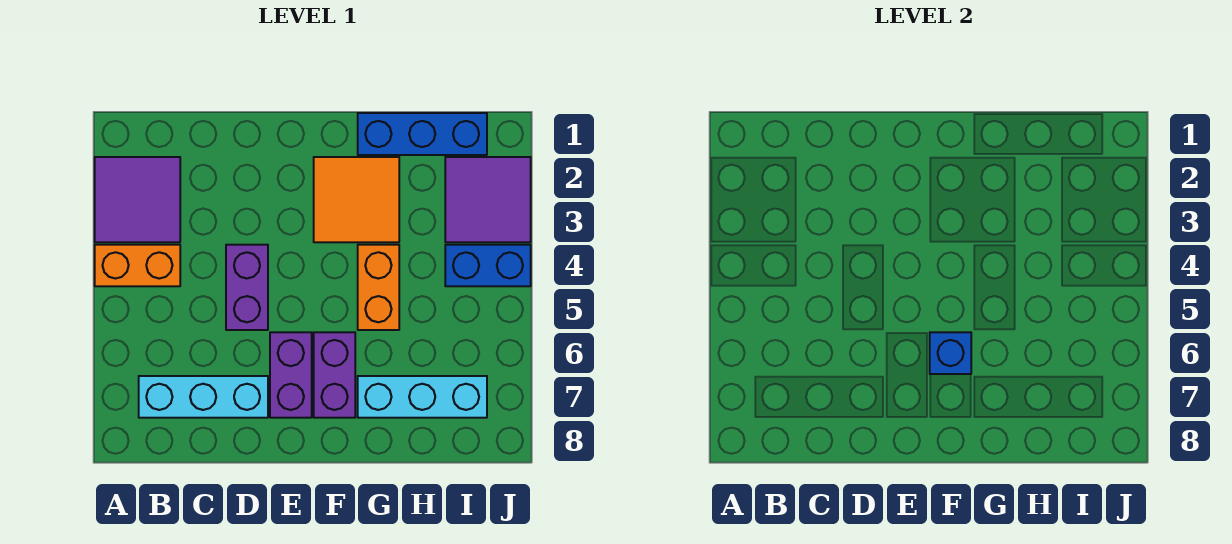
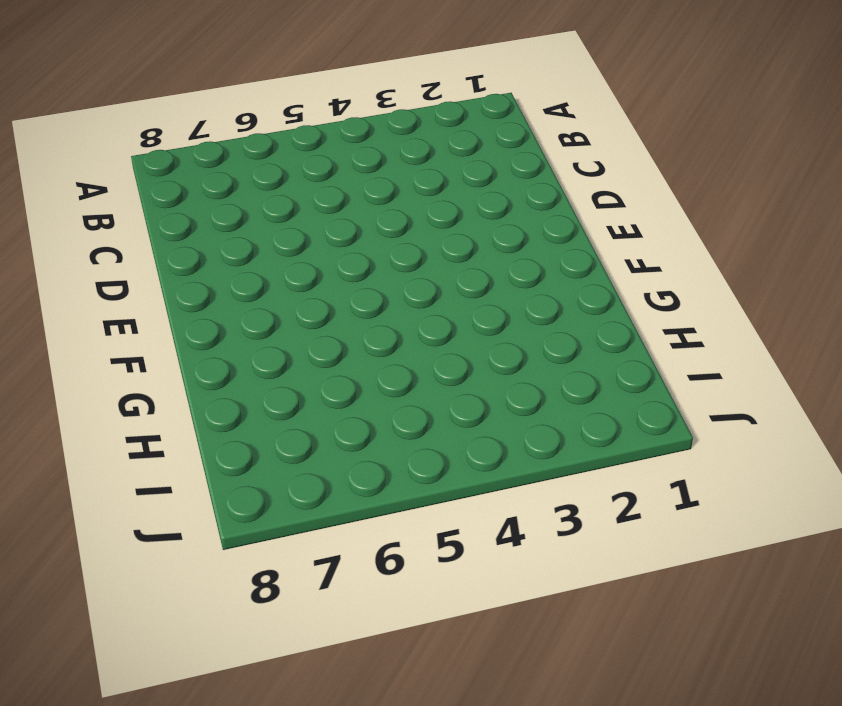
none -> purple tile A2:B3 level 1
none -> orange brick A4:B4 level 1
none -> cyan brick B7:D7 level 1

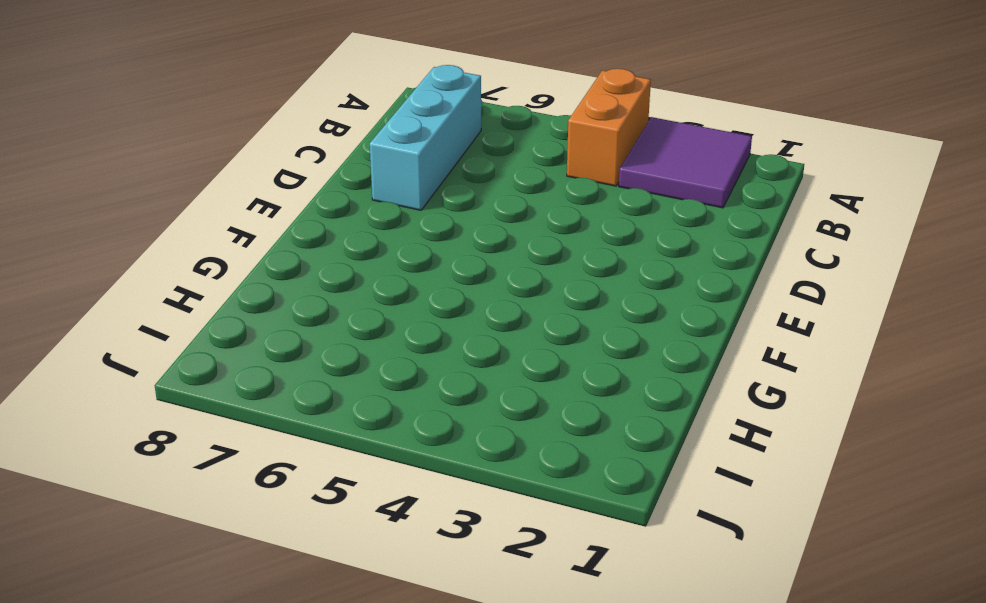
none -> purple brick D4:D5 level 1
none -> purple brick E6:E7 level 1
none -> orange tile F2:G3 level 1

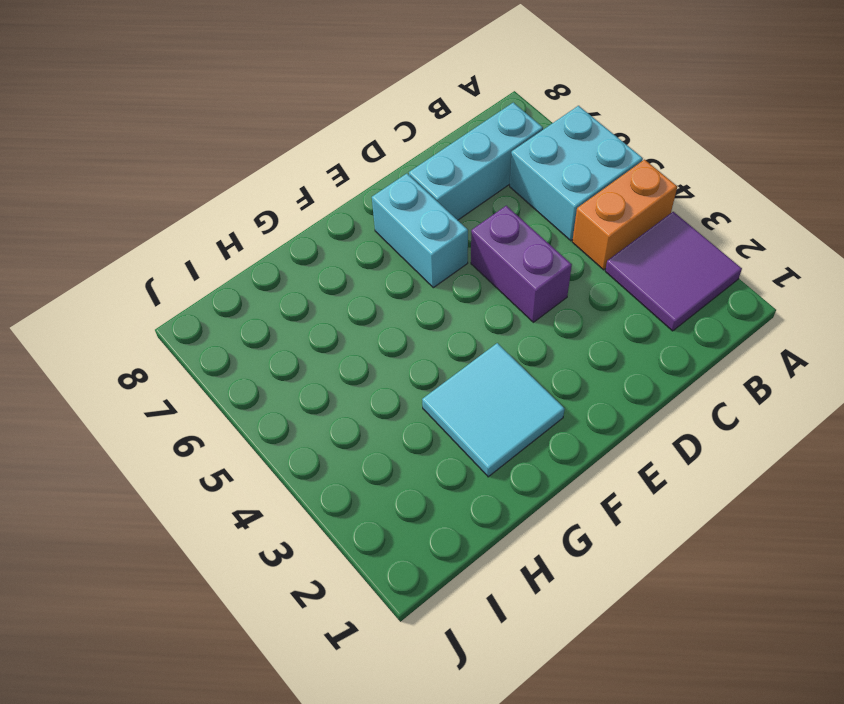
cyan brick A5:B6 level 1 -> none
cyan brick E6:E7 level 1 -> purple brick E6:E7 level 1
cyan tile F2:G3 level 1 -> orange tile F2:G3 level 1
none -> purple brick F6:F7 level 1
none -> blue brick G1:I1 level 1
none -> orange brick G4:G5 level 1

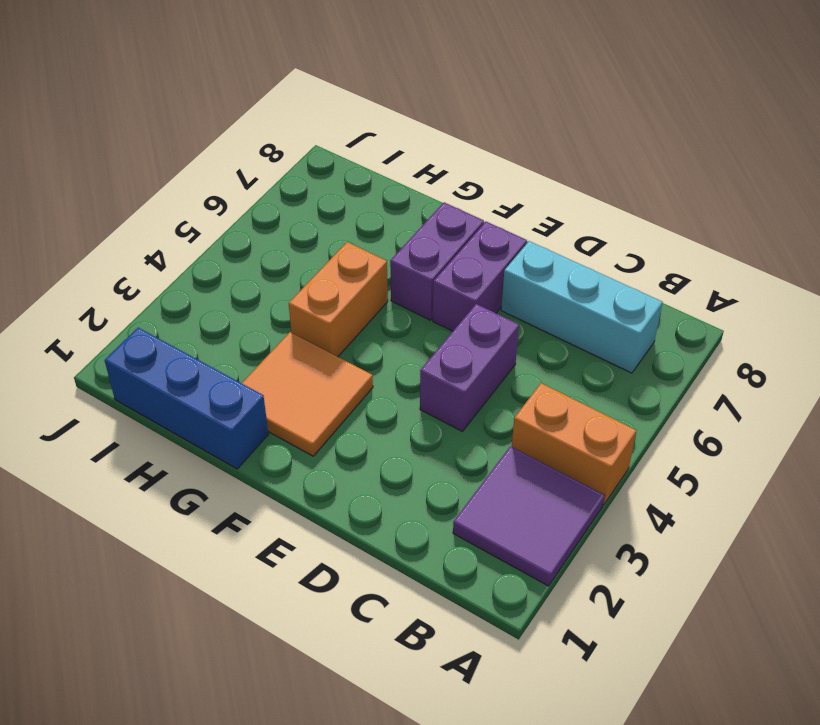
none -> cyan brick G7:I7 level 1
none -> purple tile I2:J3 level 1
none -> blue brick I4:J4 level 1

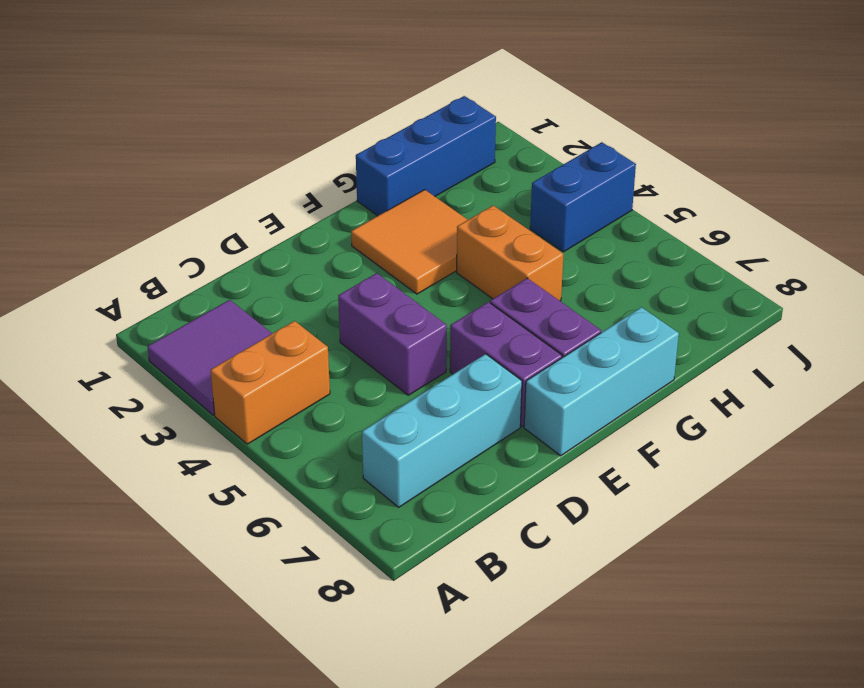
cyan brick E8:G8 level 1 -> cyan brick G7:I7 level 1
none -> purple tile I2:J3 level 1
none -> blue brick F6 level 2

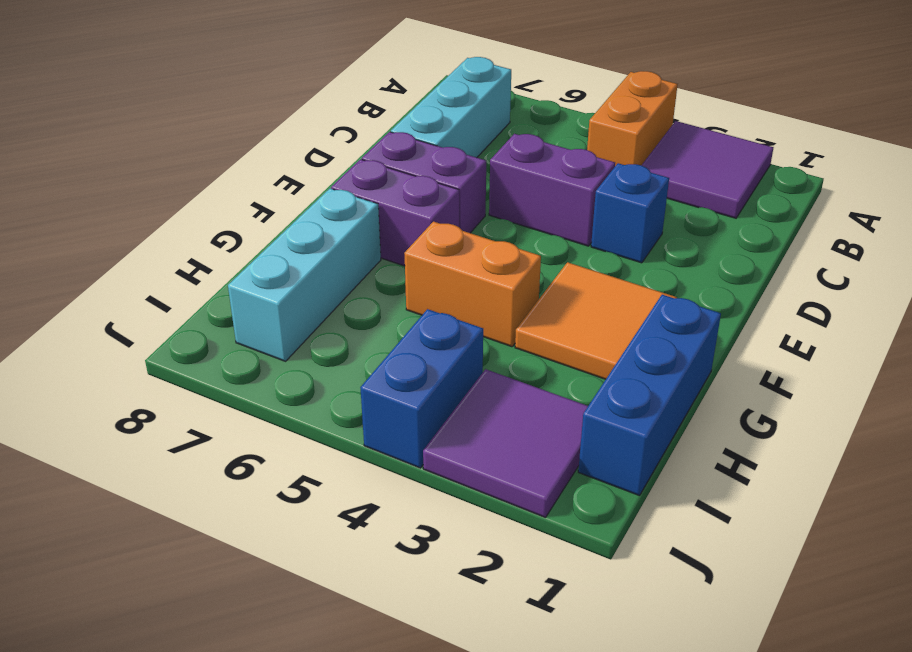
blue brick D3 level 1 -> blue brick F6 level 2

